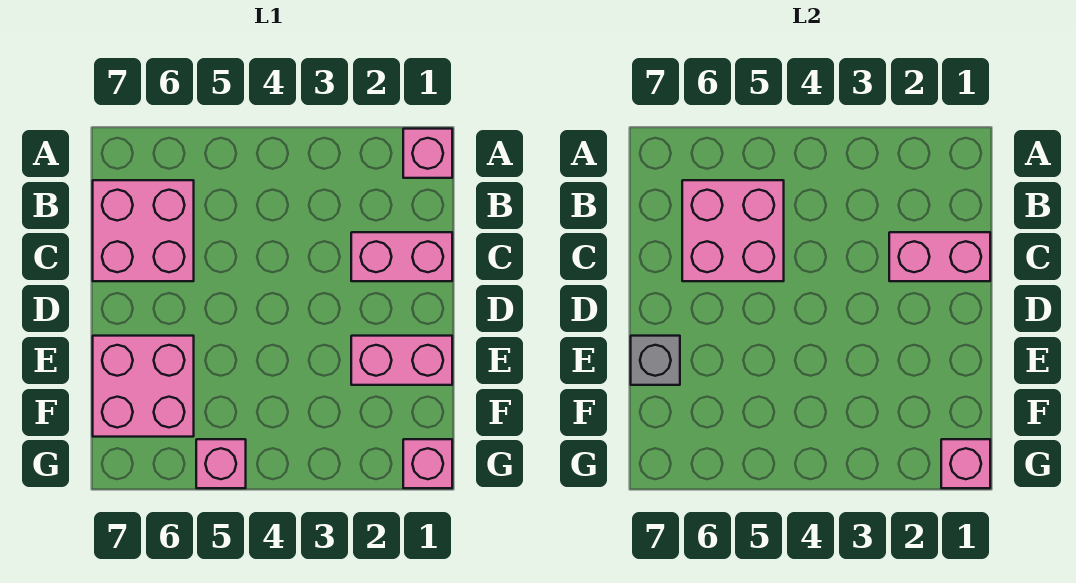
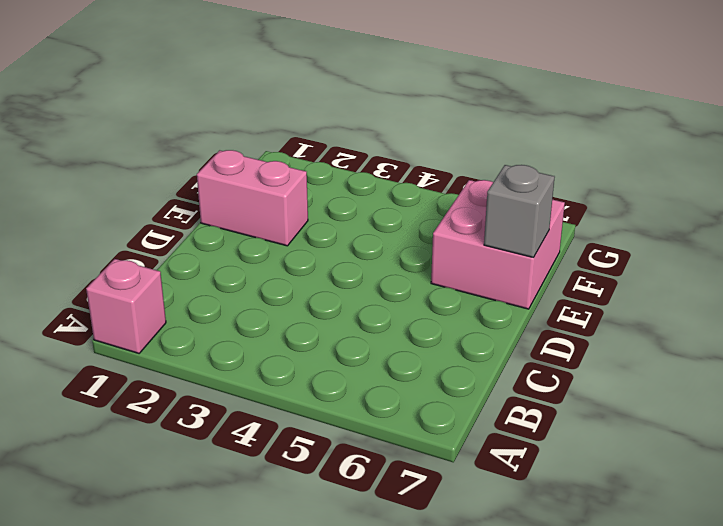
none -> pink brick B6:C7 level 1
none -> pink brick C1:C2 level 1

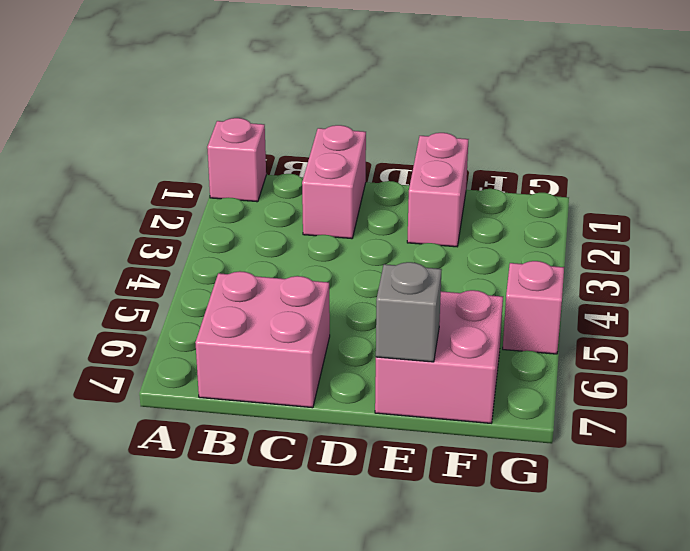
none -> pink brick G1 level 1
none -> pink brick B5:C6 level 2

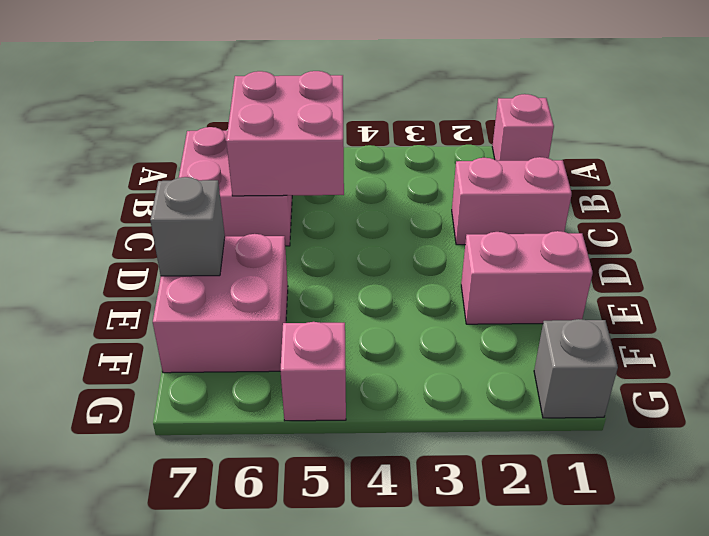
grey brick G1 level 1 -> pink brick G1 level 1
none -> pink brick C1:C2 level 2
none -> pink brick G1 level 2

